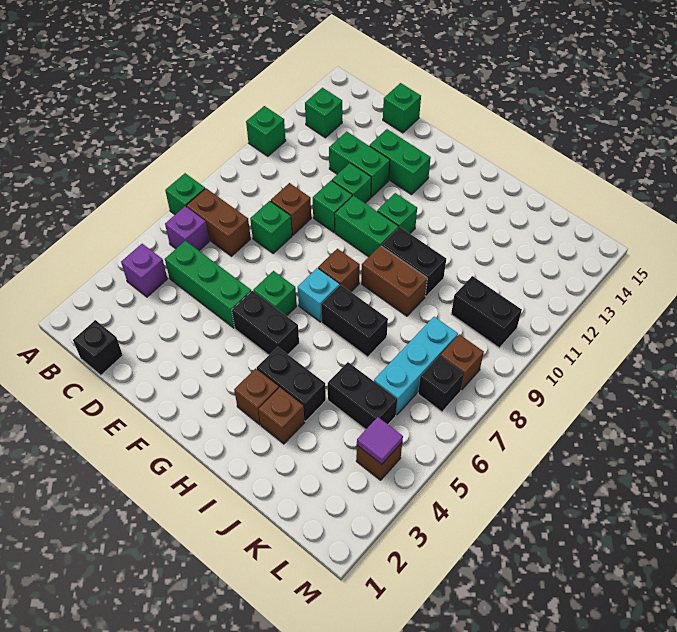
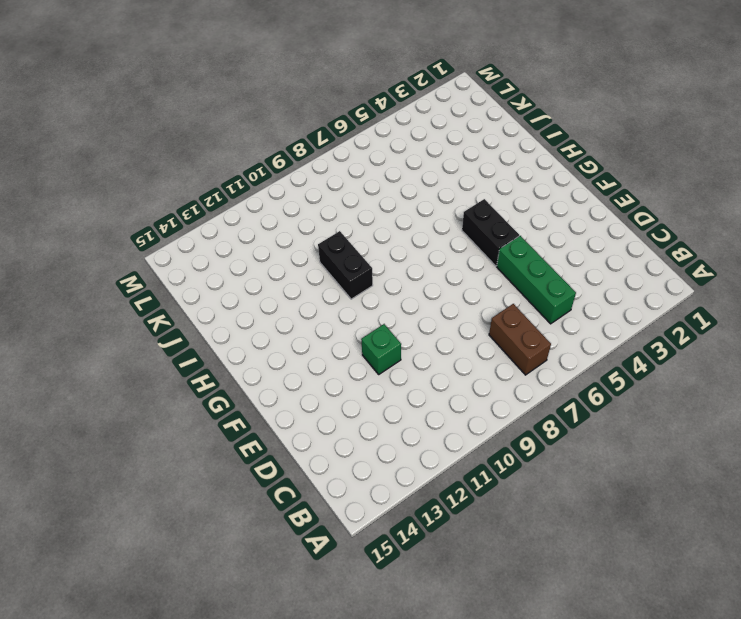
none -> green brick A7 level 1
none -> green brick A11 level 1
none -> purple brick B4 level 1
none -> purple brick B6 level 1

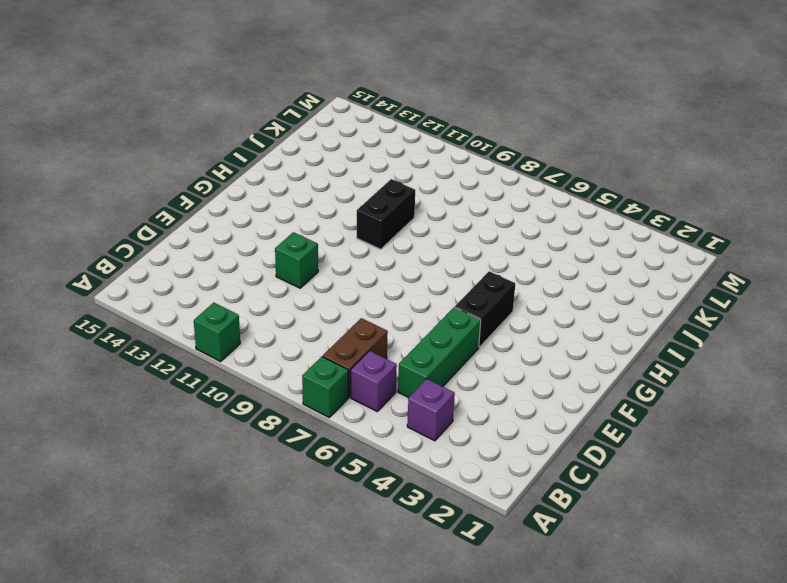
none -> green brick B13 level 1
none -> black brick C1 level 1
none -> green brick D8 level 1
none -> brown brick D9 level 1

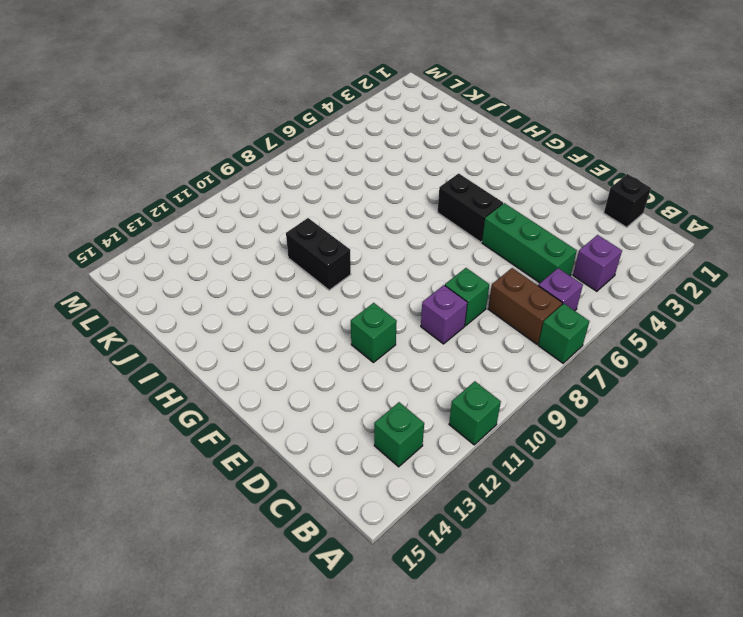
purple brick D9 level 1 -> brown brick D9 level 1
none -> green brick D12:E12 level 1
none -> green brick D15 level 1
none -> green brick E10 level 1
none -> green brick E13:F13 level 1

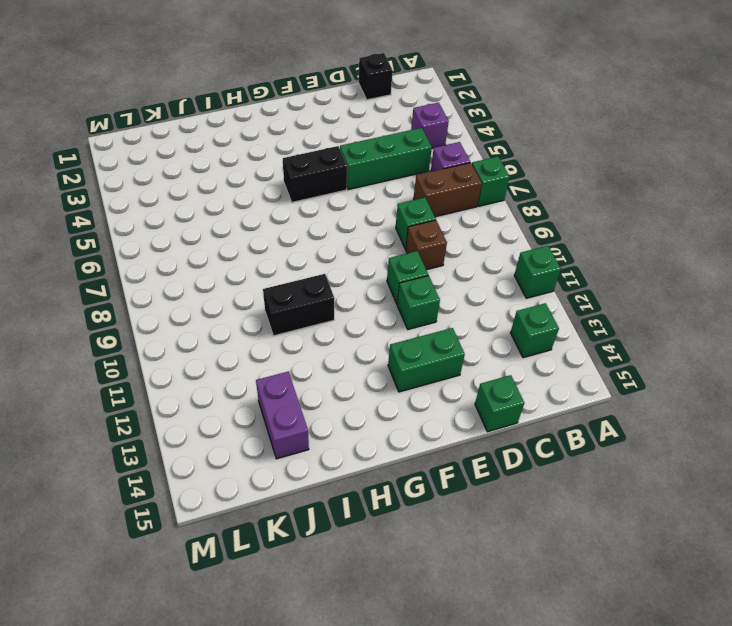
purple brick J13:J14 level 1 -> none
none -> green brick D12:E12 level 1
none -> green brick F6 level 1
none -> green brick F10:G10 level 1
none -> cyan brick G7 level 1

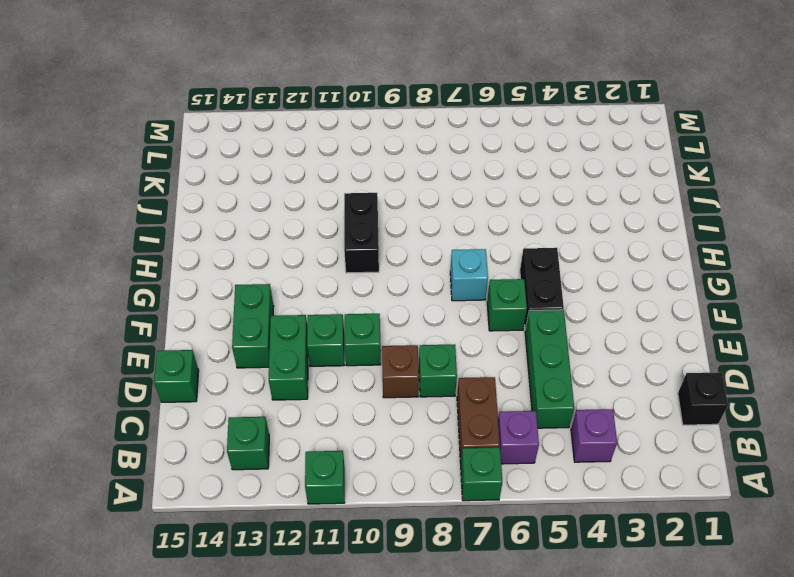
none -> green brick F10:G10 level 1
none -> brown brick G8 level 1
none -> green brick G11 level 1
none -> brown brick H3 level 1

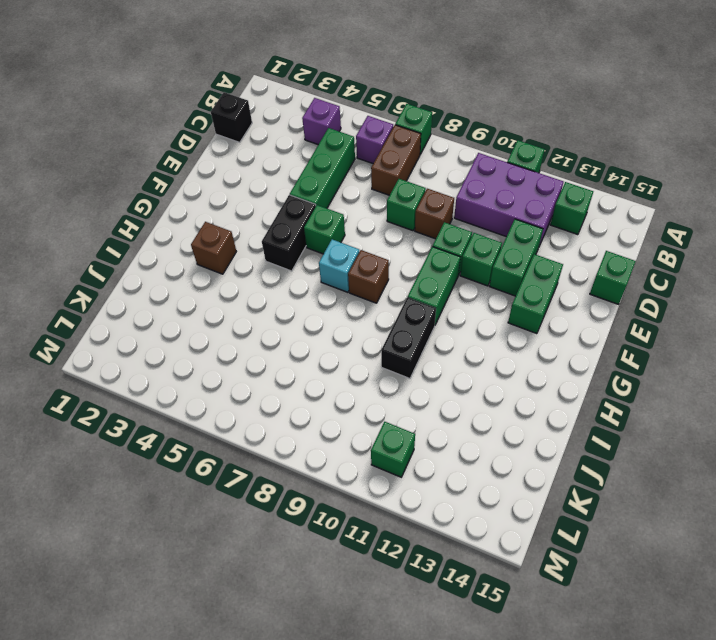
purple brick B10:C12 level 1 -> none
green brick L11 level 1 -> green brick G11 level 1
none -> black brick H4:I4 level 1
none -> black brick H7:I7 level 1
none -> brown brick H9:I9 level 1
none -> brown brick I3 level 1

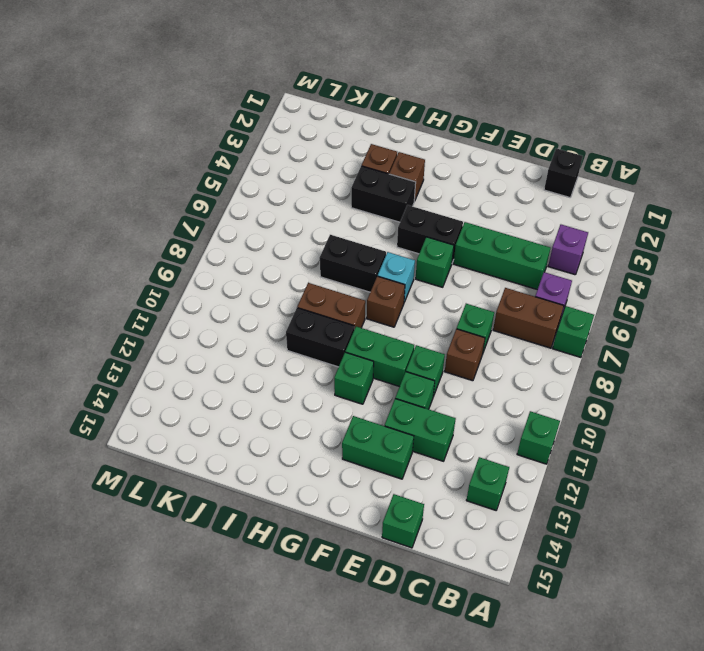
none -> black brick J5:K5 level 1
none -> cyan brick K6:K8 level 1
none -> black brick K10:L10 level 1
none -> brown brick L4 level 1

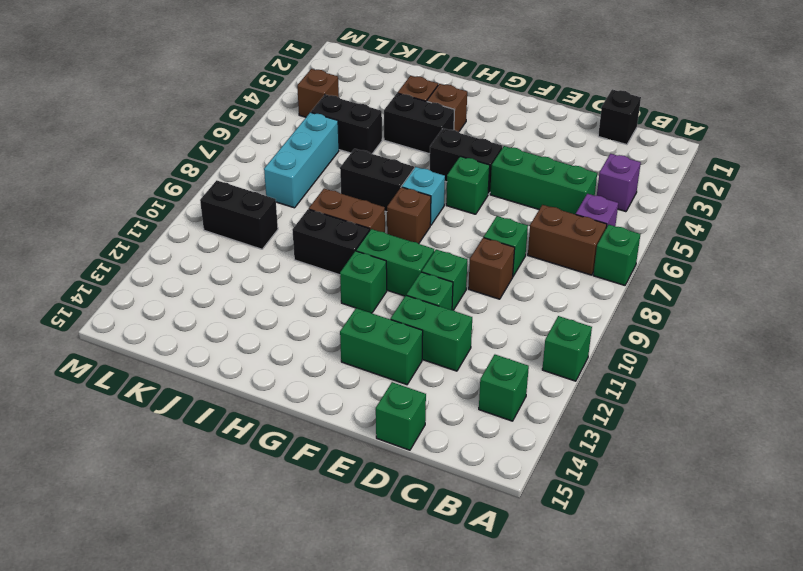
none -> black brick L7 level 1
none -> brown brick L8 level 1
none -> purple tile L4 level 2

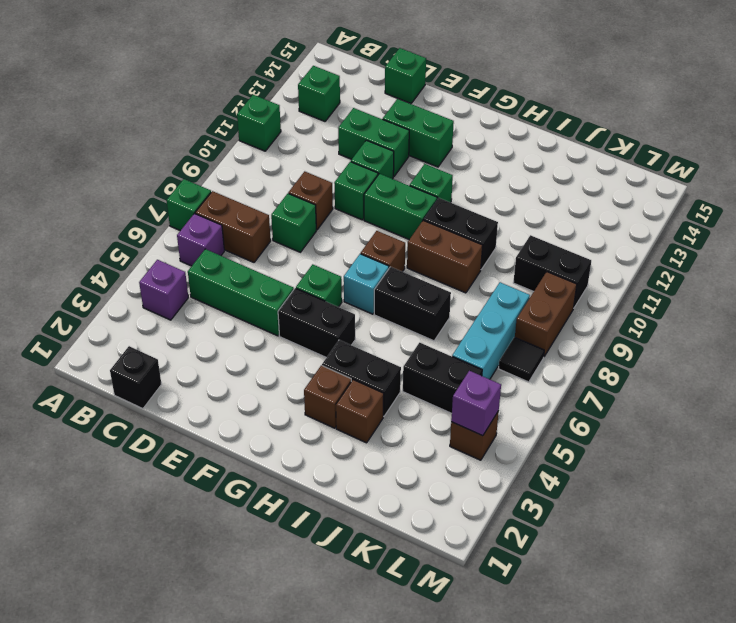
purple brick L4 level 2 -> purple tile L4 level 2
black tile L7 level 1 -> black brick L7 level 1
brown brick L8:L9 level 1 -> brown brick L8 level 1

